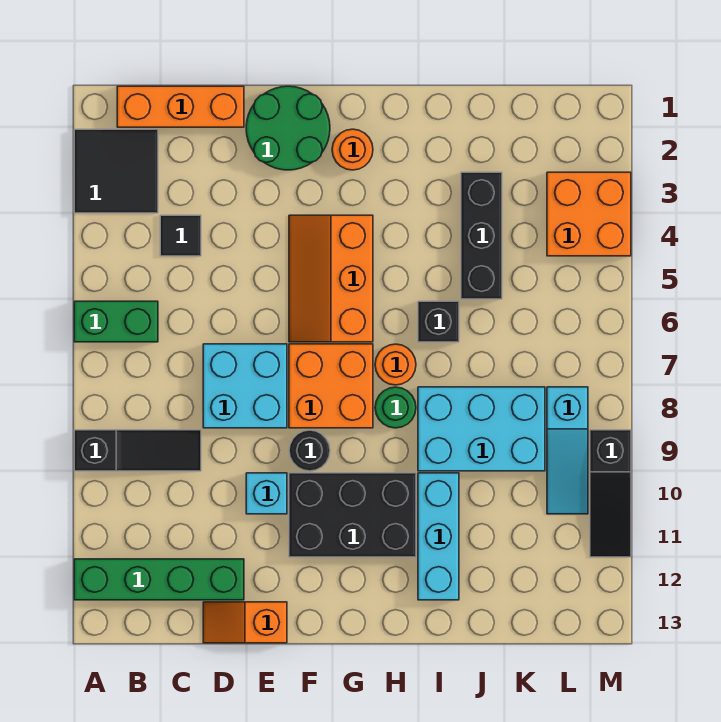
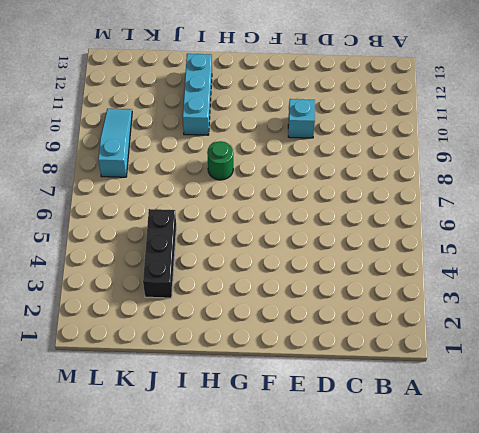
none -> black tile A2:B3 level 1
none -> green brick A6:B6 level 1
none -> black slope A9:C9 level 1 top A

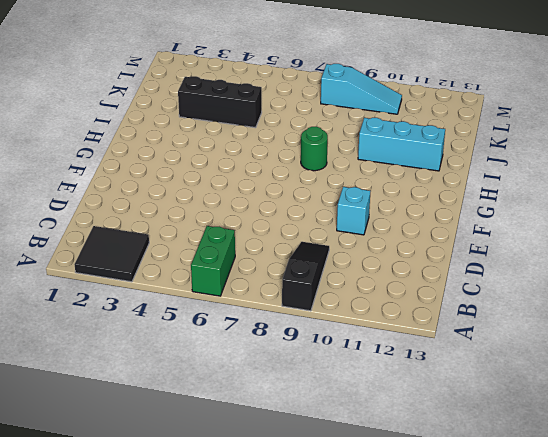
none -> green brick A12:D12 level 1
none -> orange brick B1:D1 level 1
none -> black tile C4 level 1

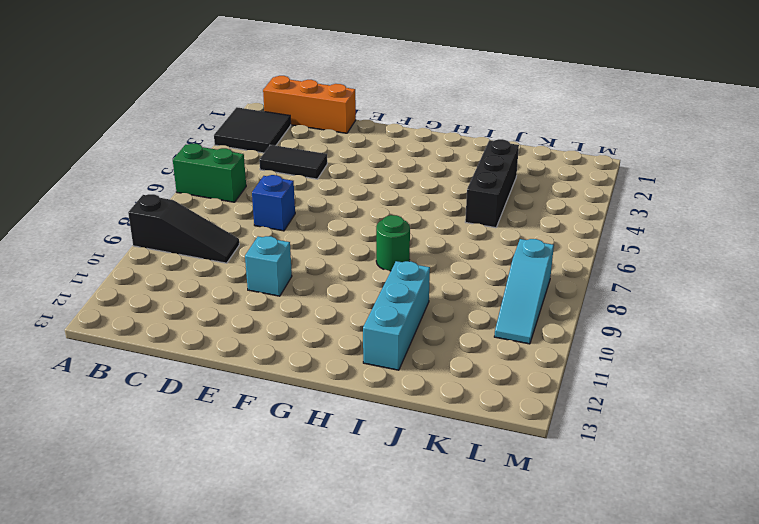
black tile C4:D4 level 1 -> black tile C4 level 1
blue brick D7 level 1 -> cyan brick D7:E8 level 1
none -> green brick A12:D12 level 1
none -> orange slope D13:E13 level 1 top E
none -> green round brick E1:F2 level 1

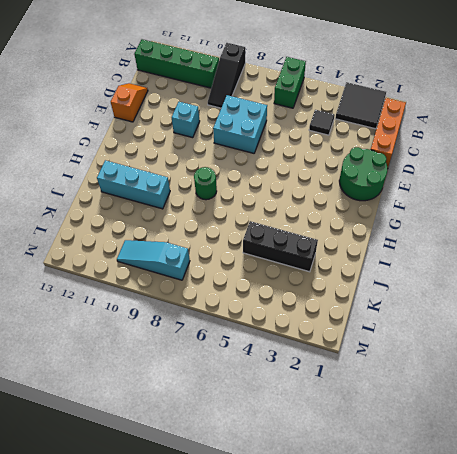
green brick B10:B13 level 1 -> green brick A12:D12 level 1
none -> orange slope F4:G6 level 1 top G
none -> orange brick F7:G8 level 1
none -> black round brick F9 level 1

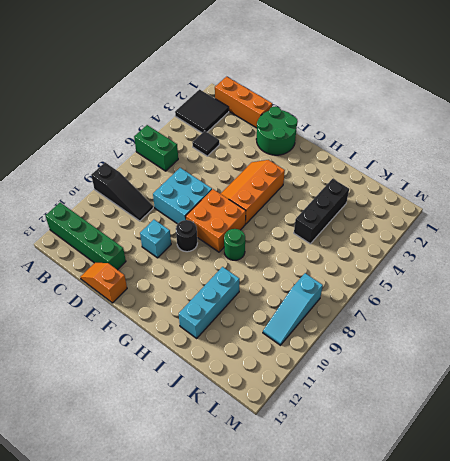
none -> black brick F10:H11 level 1
none -> orange round brick G2 level 1
none -> orange round brick H7 level 1

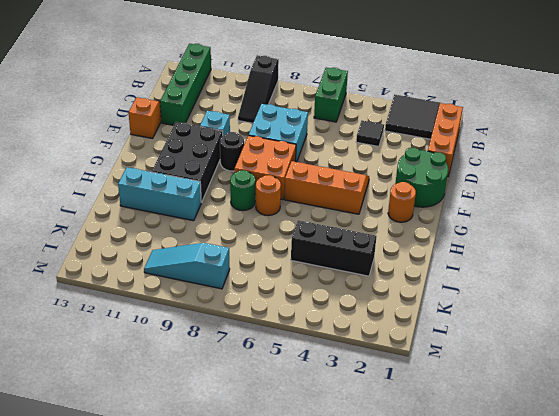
none -> black brick I6 level 1
none -> cyan brick I8:K9 level 1
none -> orange brick L3:M4 level 1

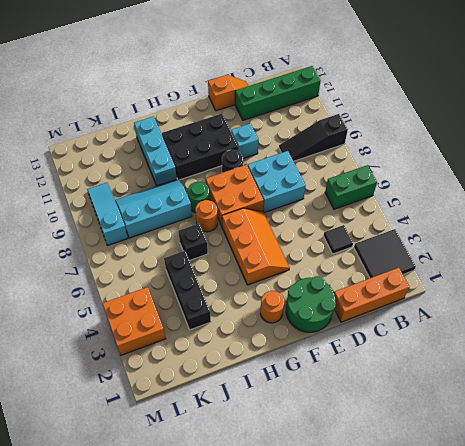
cyan slope I8:K9 level 1 top 8 -> cyan brick I8:K9 level 1
none -> black slope M9:M11 level 1 top 9

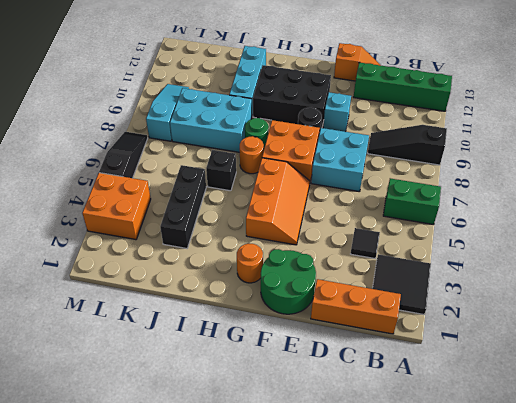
black slope M5:M7 level 1 top 5 -> black slope M9:M11 level 1 top 9

